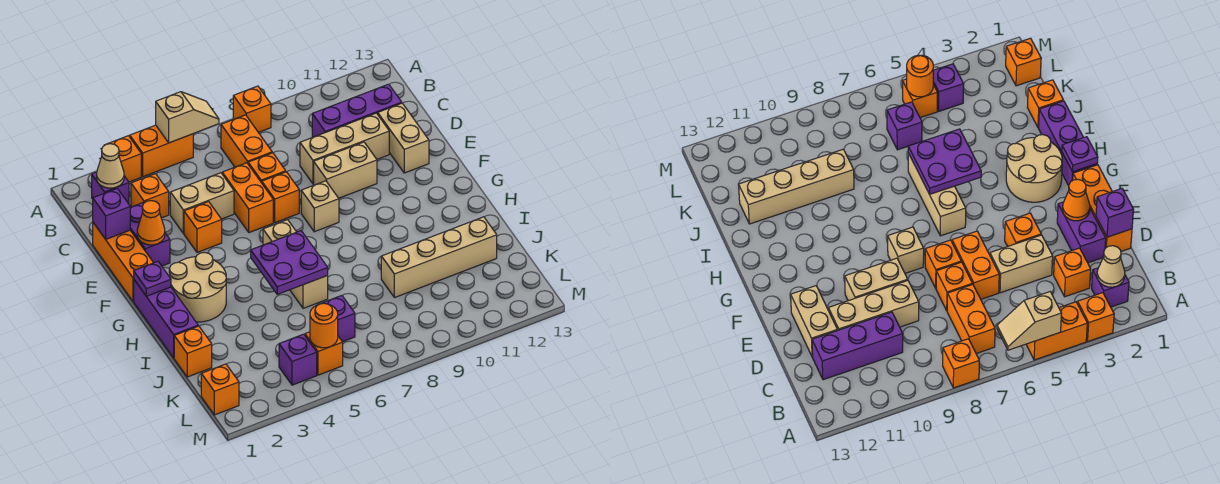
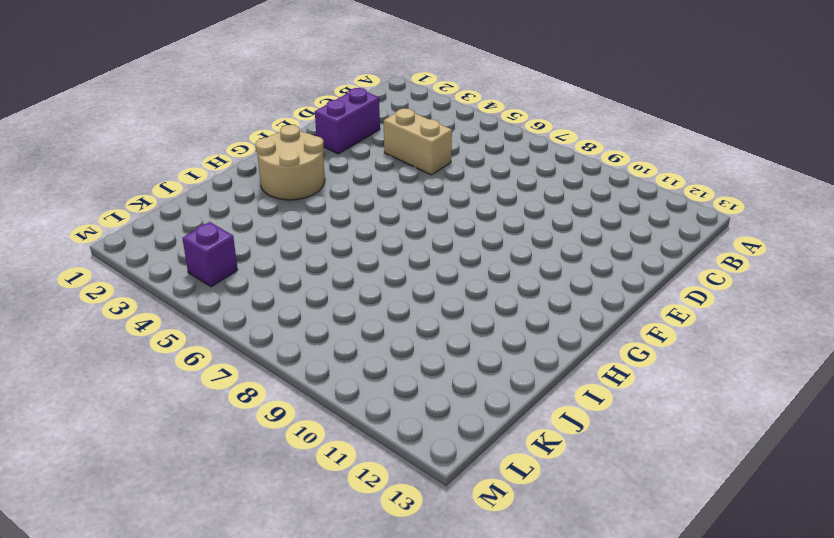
none -> orange brick A3 level 1
none -> orange brick A4:A5 level 1
none -> orange brick A8 level 1
none -> purple brick B2 level 1

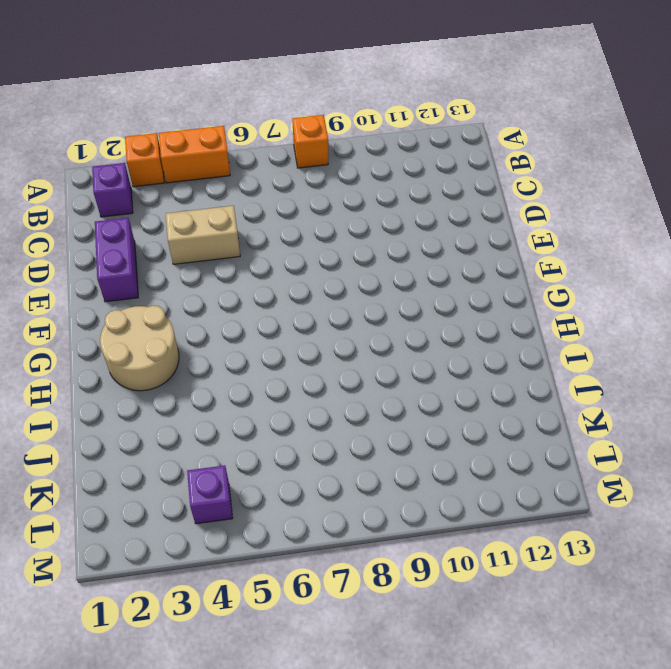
none -> orange brick B7:C7 level 1
none -> orange brick C3 level 1
none -> purple brick C10:C12 level 1
none -> orange brick D1:F1 level 1

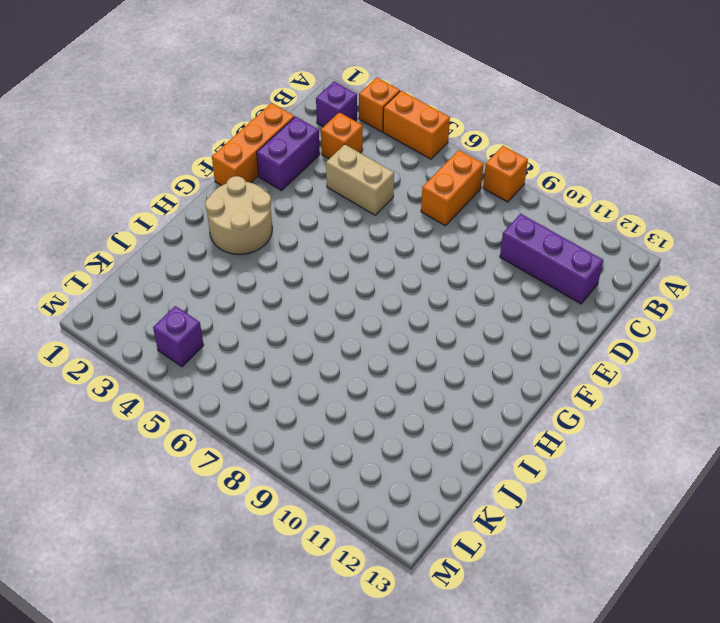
none -> orange brick D6:E6 level 1
none -> orange brick D7 level 1
none -> tan brick D9:D11 level 1
none -> tan brick D12:E12 level 1

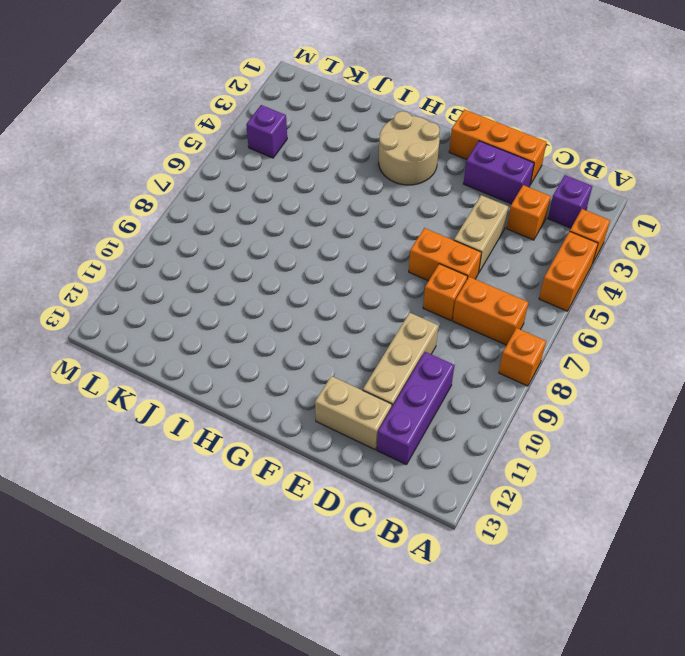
none -> orange brick E4 level 1
none -> orange brick E7 level 1
none -> tan brick E9:E10 level 1
none -> tan brick F8 level 1

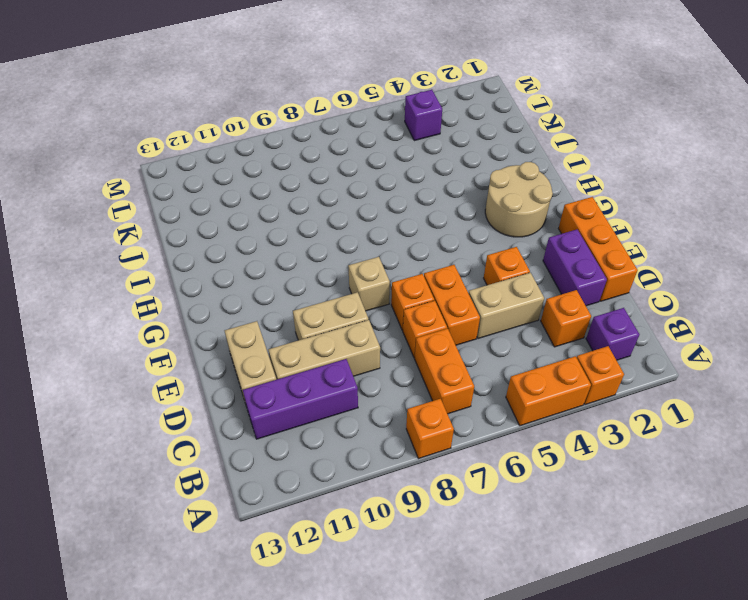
none -> purple brick G1:I1 level 1
none -> tan brick G6:I6 level 1
none -> orange brick J1 level 1
none -> tan brick J9:J12 level 1

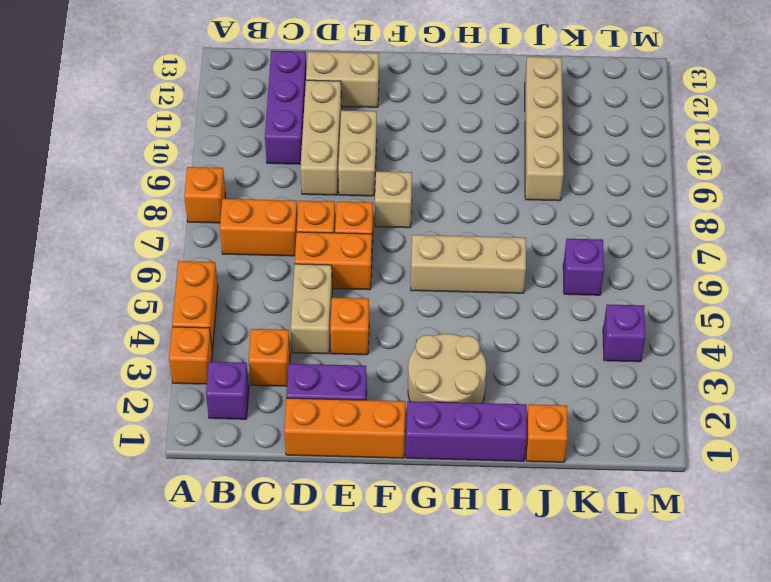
none -> orange brick L1 level 1
none -> orange brick L5 level 1
none -> tan slope A5:A6 level 2 top 5
none -> tan cone B2 level 2

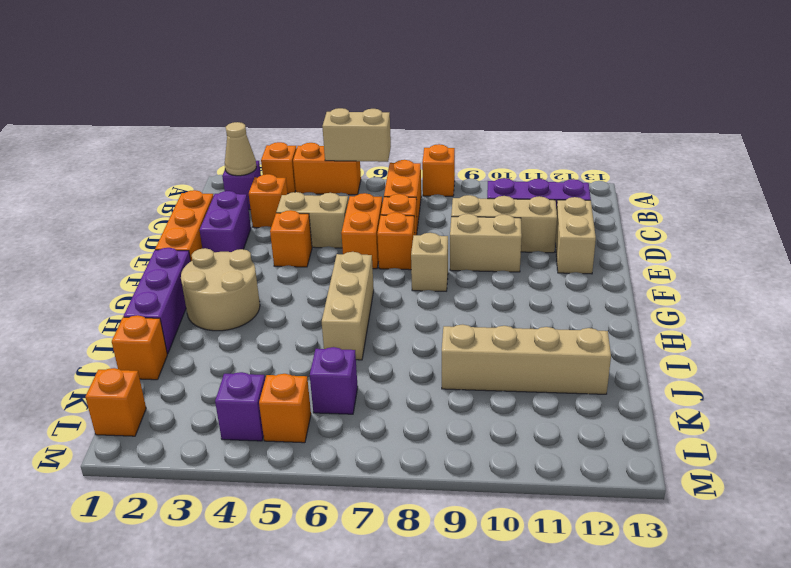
tan brick A5:A6 level 2 -> tan slope A5:A6 level 2 top 5
none -> purple brick D1 level 2
none -> orange cone E2 level 2
none -> purple plate G1 level 2
none -> purple plate H5:I6 level 2

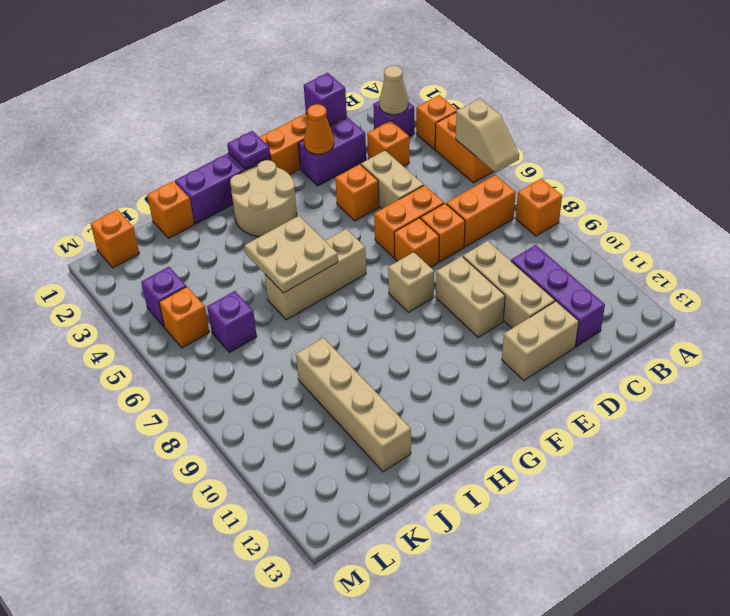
tan plate H5:I6 level 2 -> purple plate H5:I6 level 2
none -> orange round brick L5 level 2

